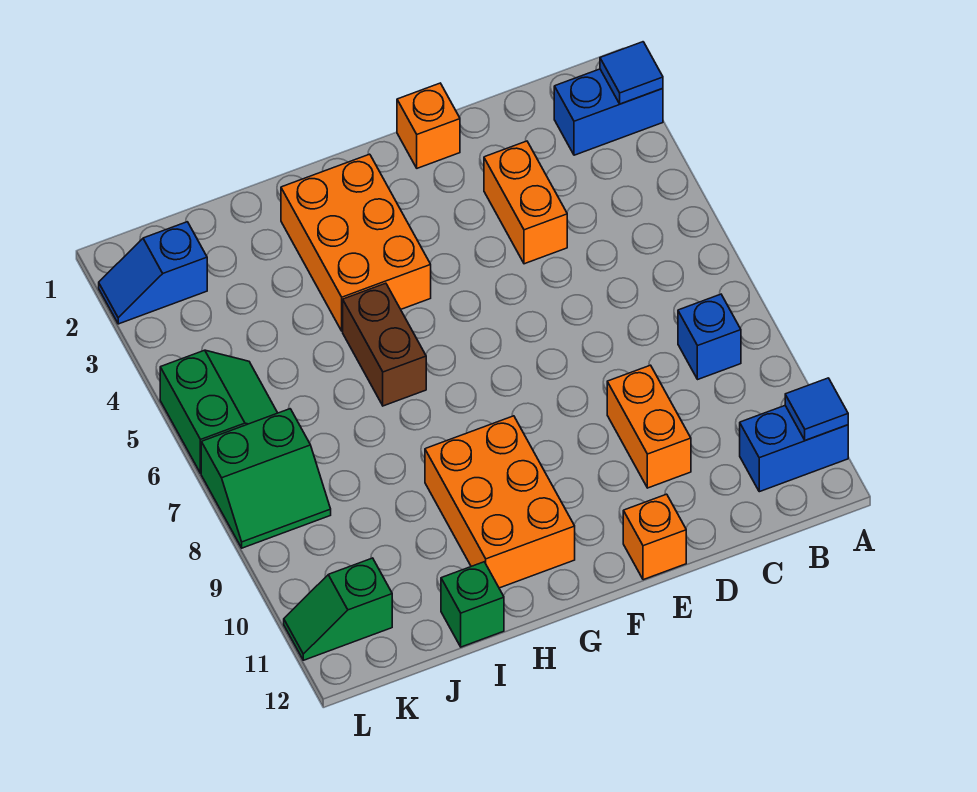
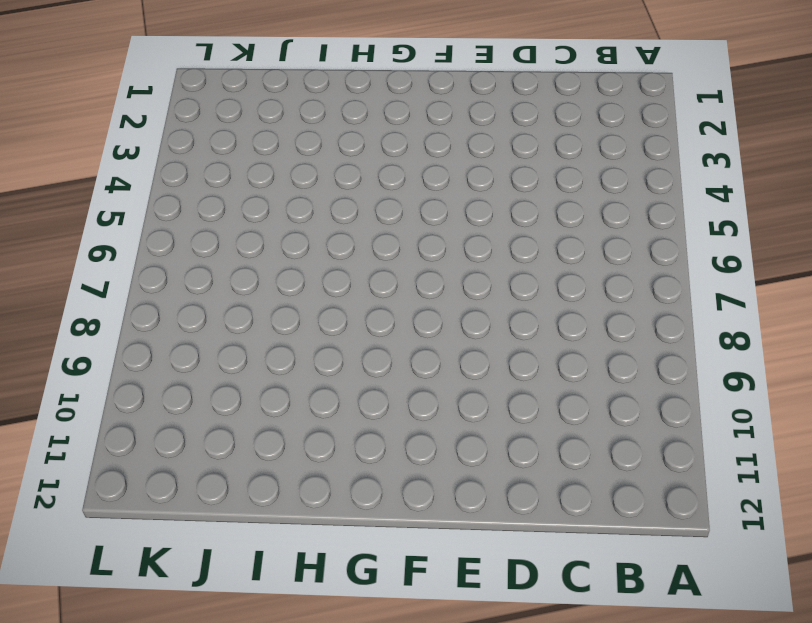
none -> blue brick A2:B2 level 1
none -> blue brick A11:B11 level 1
none -> blue brick B8 level 1

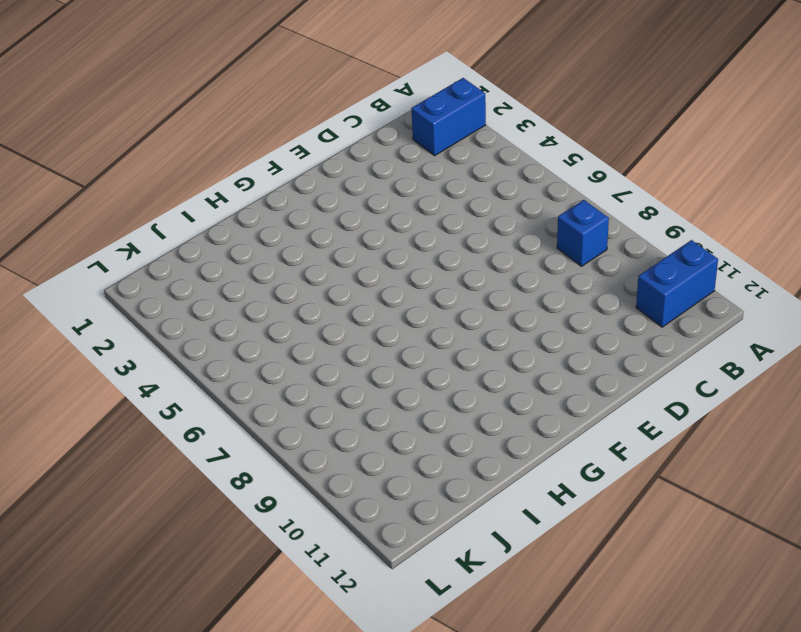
none -> orange brick D3:D4 level 1
none -> orange brick D9:D10 level 1
none -> orange brick E1 level 1

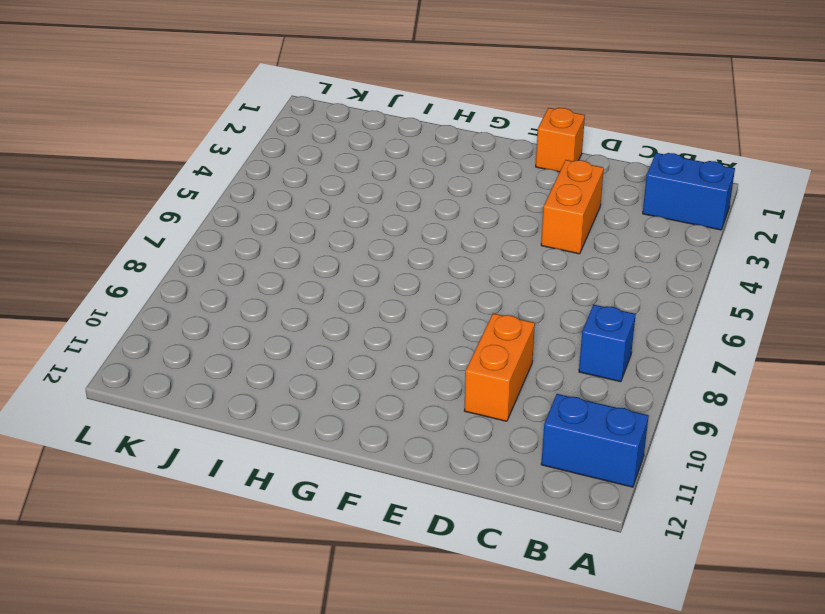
none -> orange brick E12 level 1
none -> orange brick G2:H4 level 1
none -> orange brick G9:H11 level 1

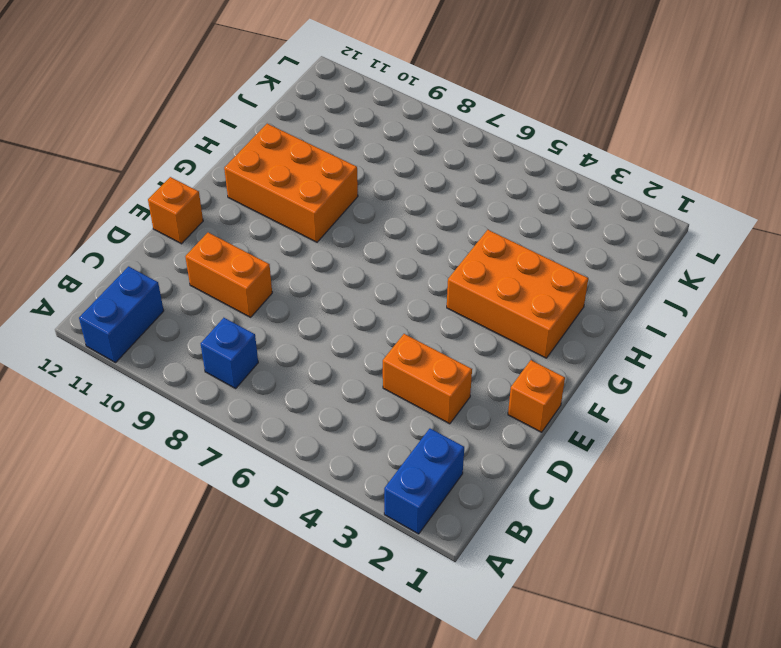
none -> brown brick H5:H6 level 1
none -> green brick I12 level 1
none -> blue slope K2:L2 level 1 top K

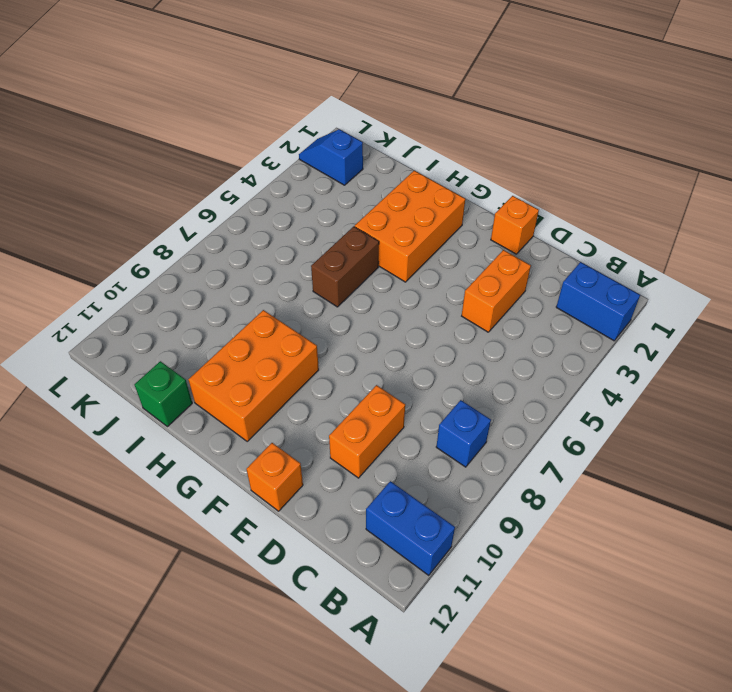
none -> green slope K5:L6 level 1 top L
none -> green slope K7:L8 level 1 top 7
none -> green slope K11:L11 level 1 top K

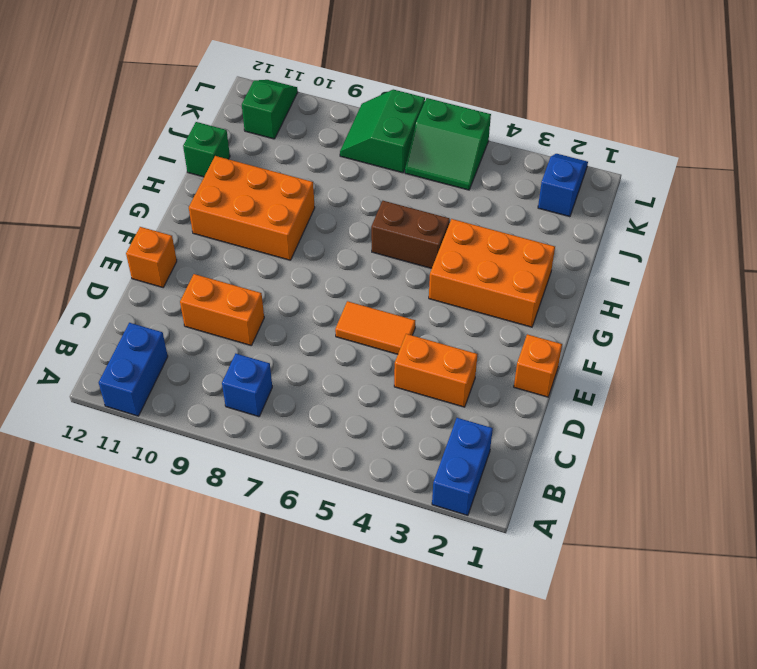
orange tile E5:E6 level 1 -> none
none -> blue tile A2 level 2
none -> blue tile A11 level 2

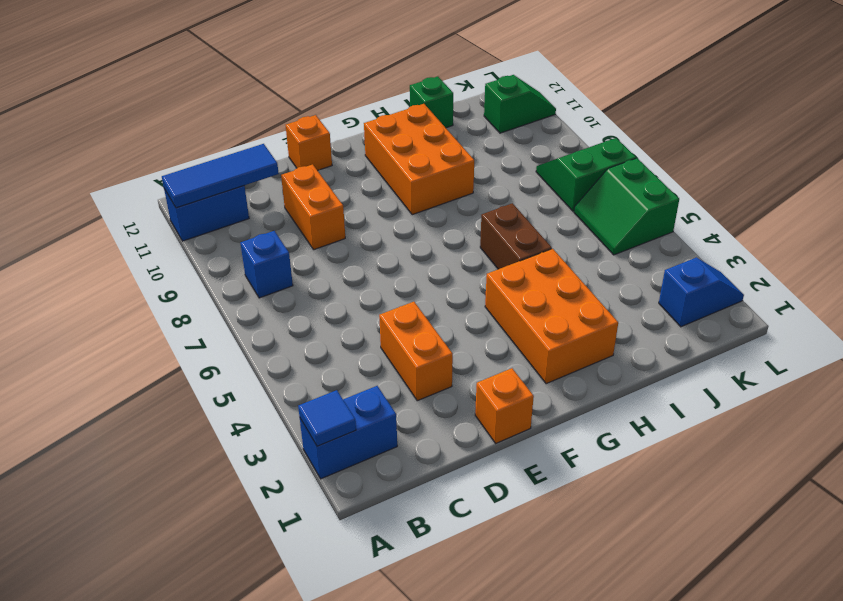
blue tile A11:C11 level 2 -> blue tile A11 level 2

